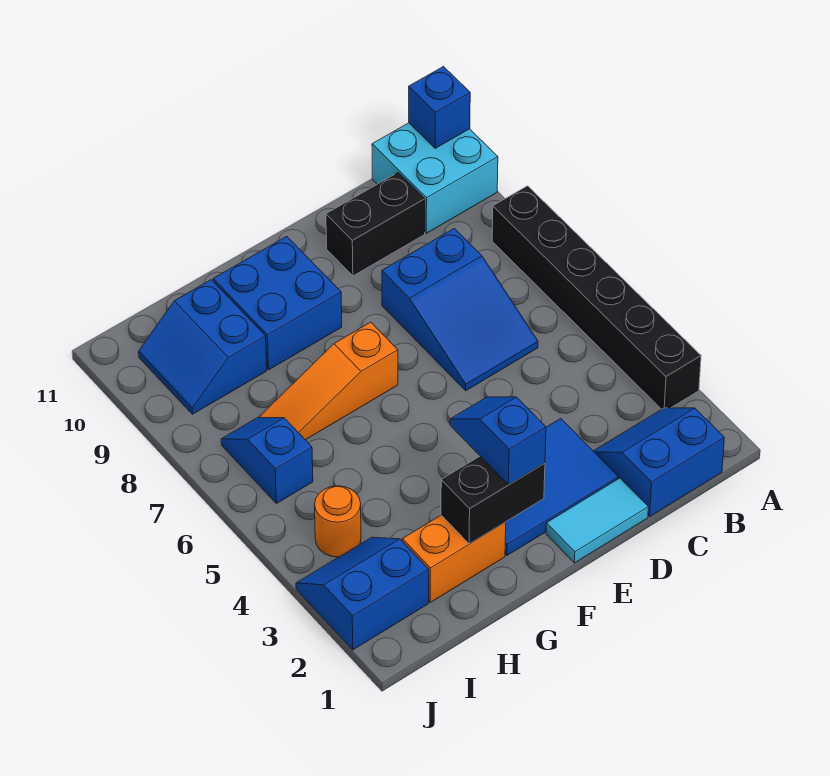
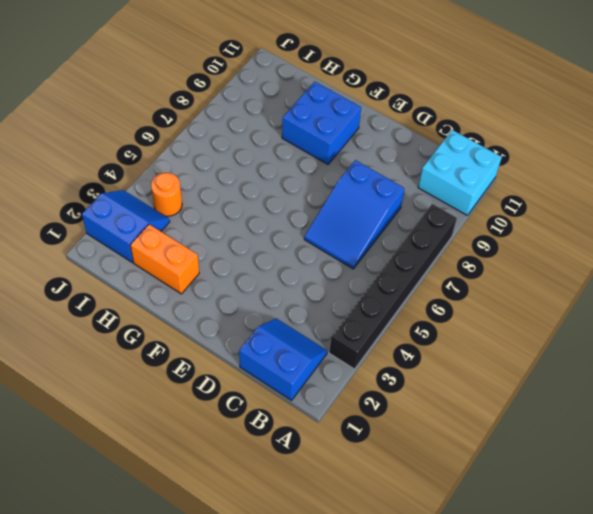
none -> black brick C10:D10 level 1
none -> cyan tile D1:E1 level 1
none -> blue tile D2:F3 level 1

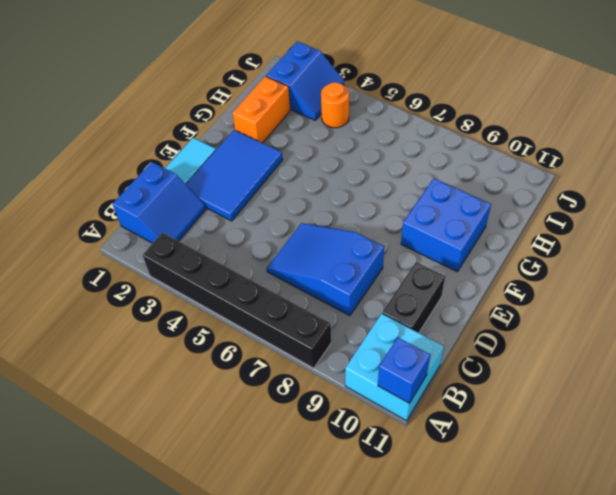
none -> orange slope F7:H7 level 1 top F
none -> blue slope H9:I10 level 1 top H
none -> blue slope I6:I7 level 1 top 6

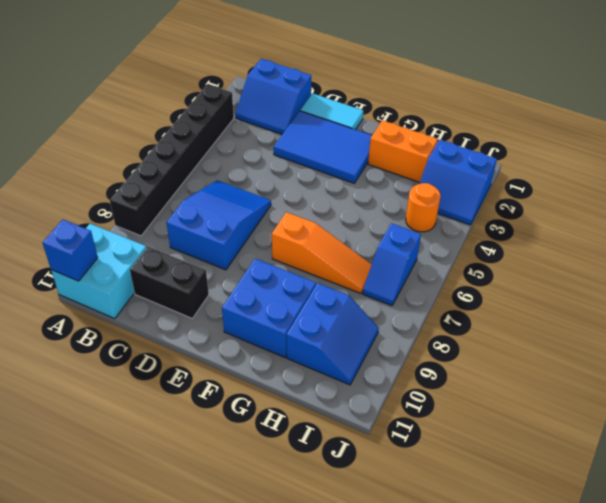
none -> black brick F2:G2 level 2
none -> blue slope F2:F3 level 3 top 2

